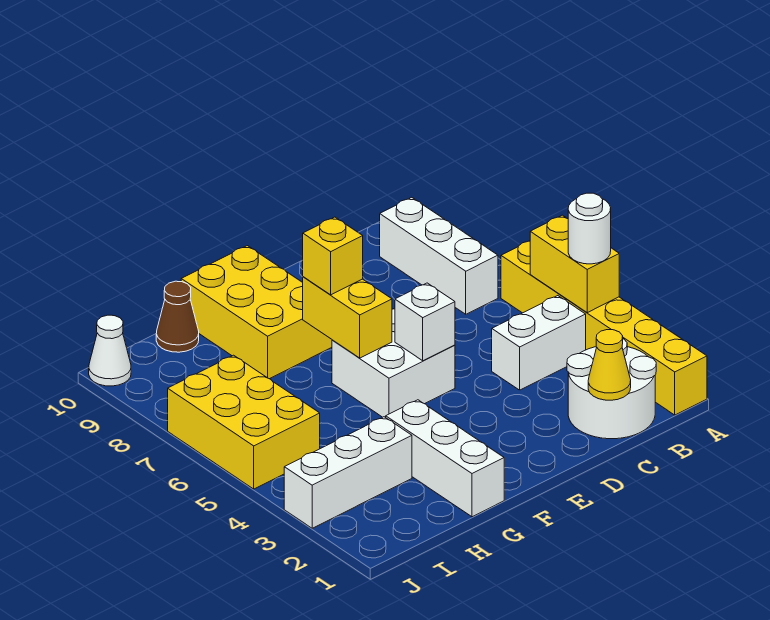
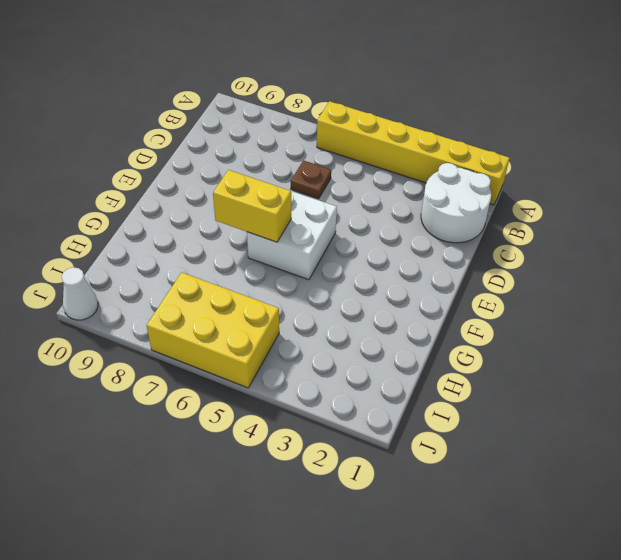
brown plate C6 level 1 -> none
none -> white brick B4:C4 level 1
none -> white brick B7:B9 level 1
none -> yellow brick F8:G10 level 1

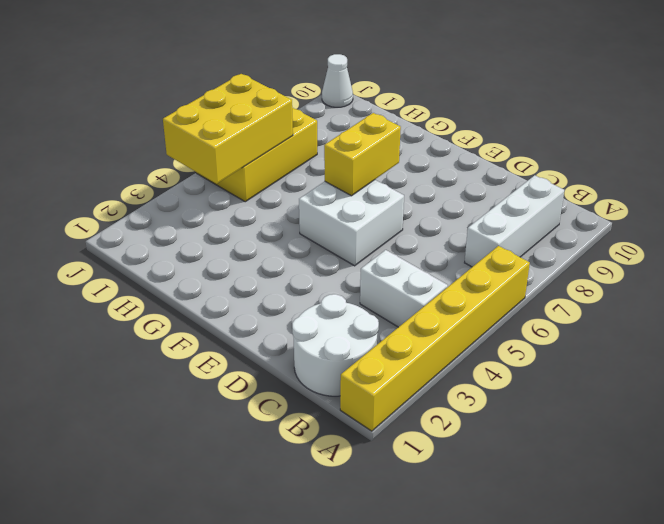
yellow brick I4:J6 level 2 -> yellow brick F8:G10 level 1
none -> white brick G1:G3 level 1
none -> white brick H3:J3 level 1
none -> brown cone H10 level 1

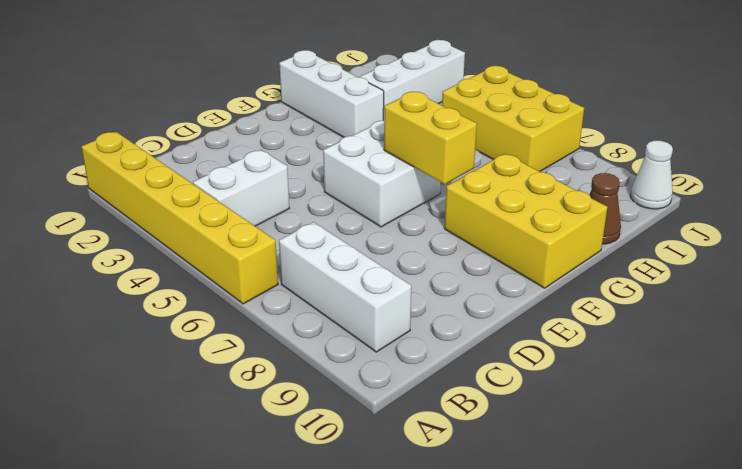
none -> white round brick B1:C2 level 1
none -> yellow brick A4:A5 level 2
none -> yellow cone C1 level 2

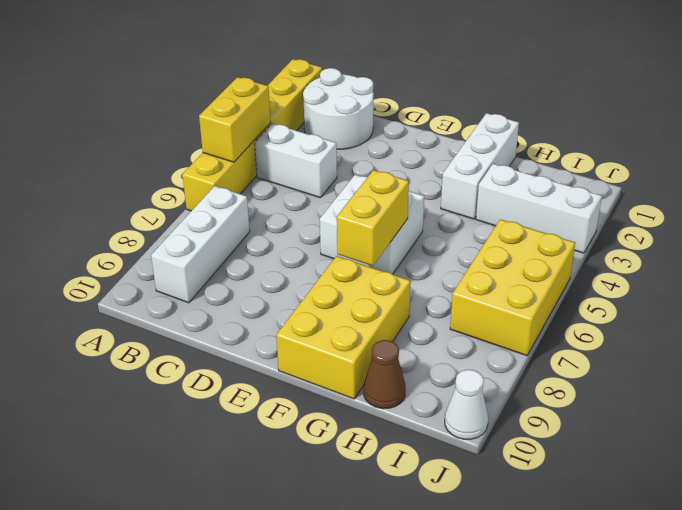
none -> yellow cone C1 level 2
none -> white brick E5 level 2
none -> white round brick A4 level 3

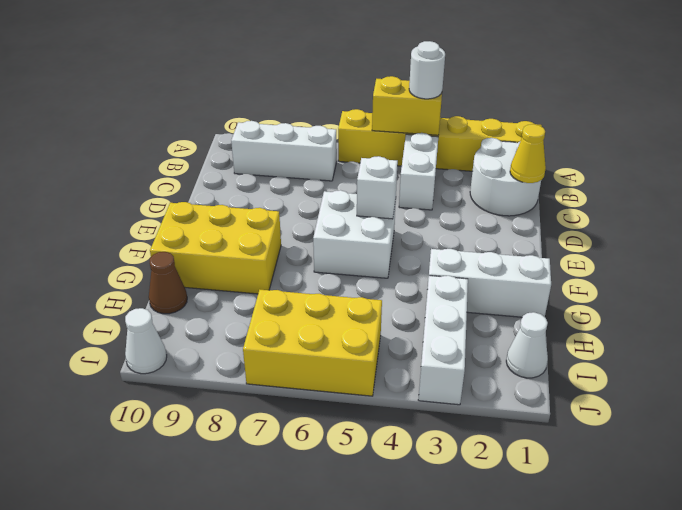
white cone I1 level 1 -> none
none -> yellow brick F6:F7 level 2
none -> yellow brick F7 level 3

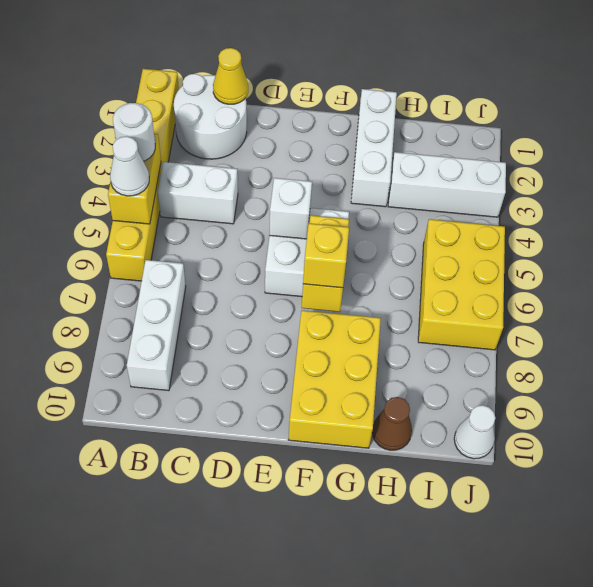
white cone A5 level 3 -> none

